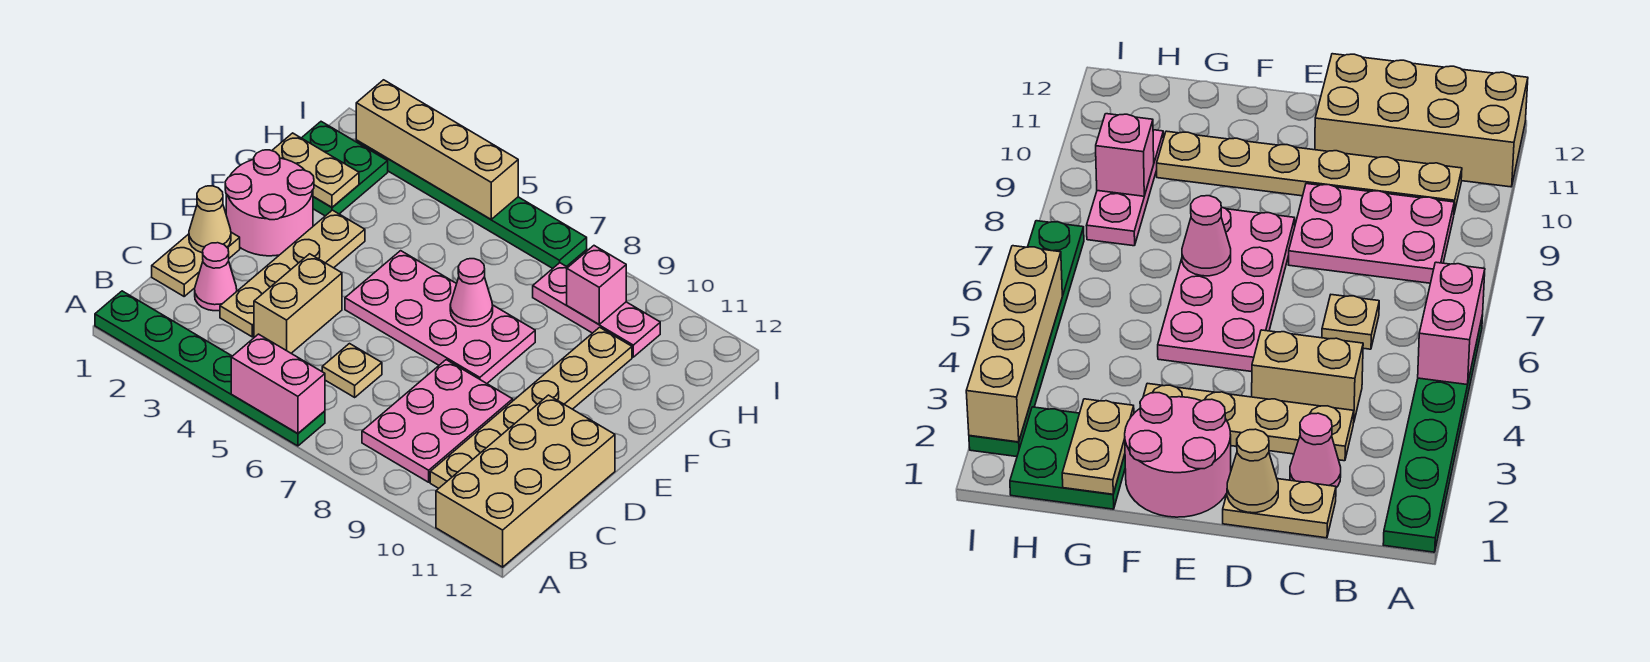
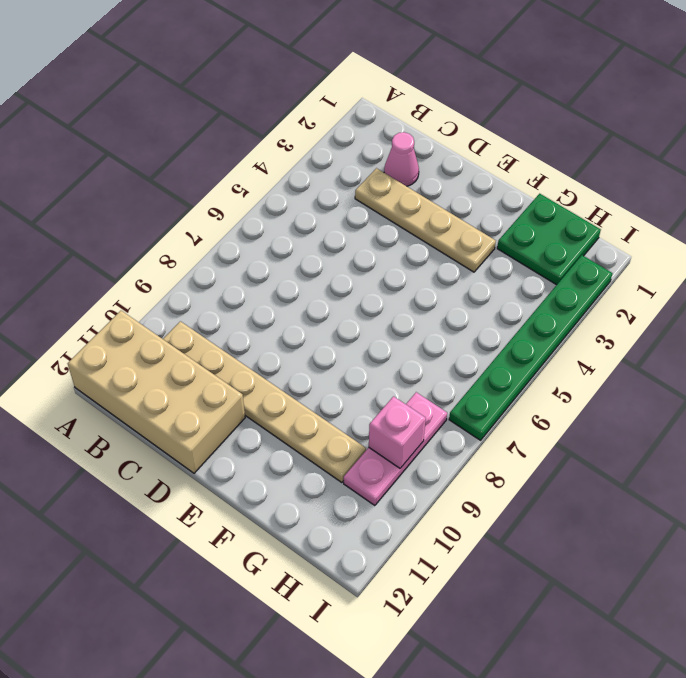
none -> green plate A1:A6 level 1
none -> pink plate B8:D9 level 1
none -> tan plate C1:D1 level 1

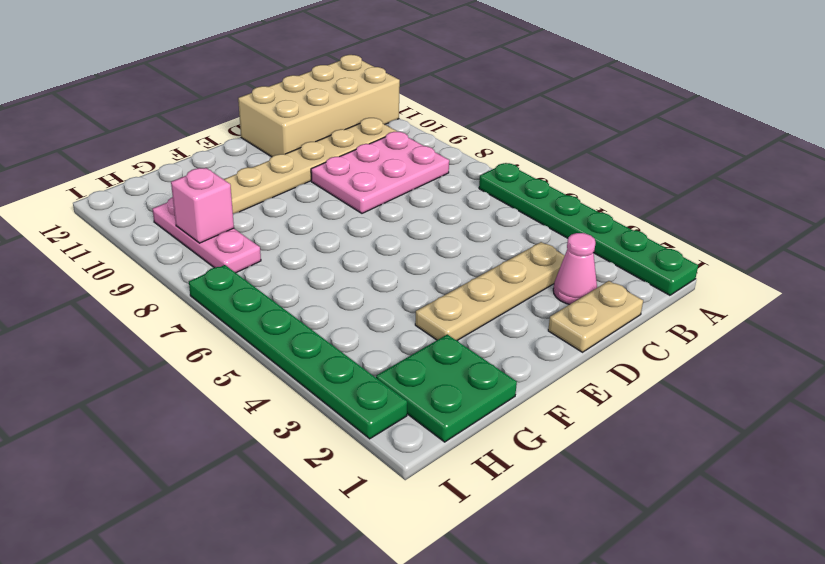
none -> tan brick C4:D4 level 1
none -> tan plate C6 level 1
none -> pink round brick E1:F2 level 1

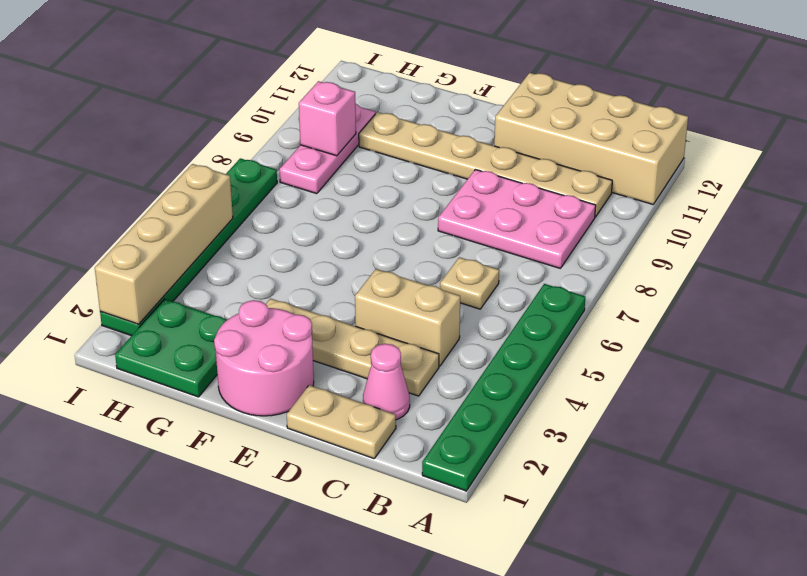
none -> pink plate E5:F8 level 1
none -> pink brick A5:A6 level 2
none -> tan cone D1 level 2

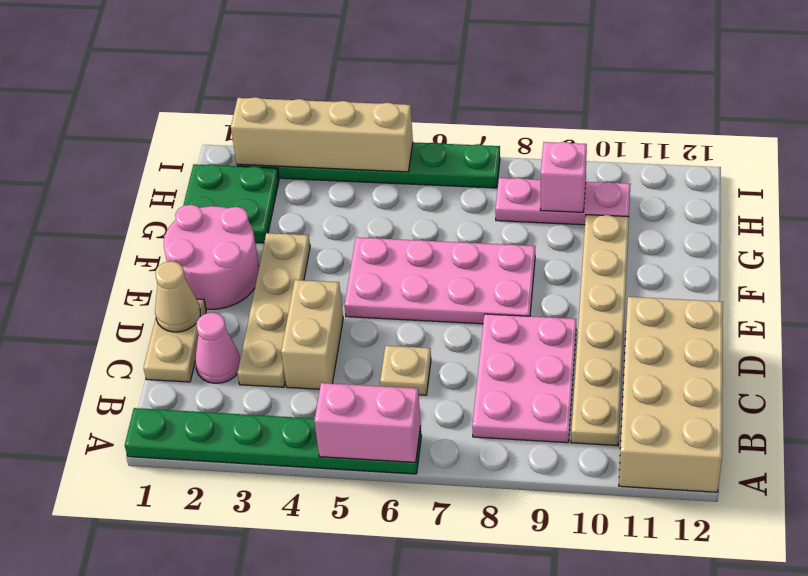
none -> pink cone F7 level 2
none -> tan plate G1:G2 level 2

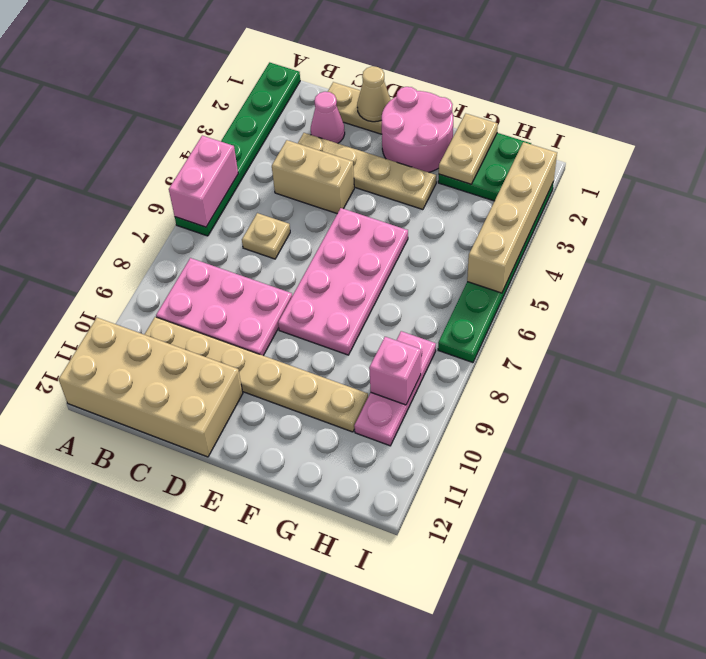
none -> pink cone F7 level 2

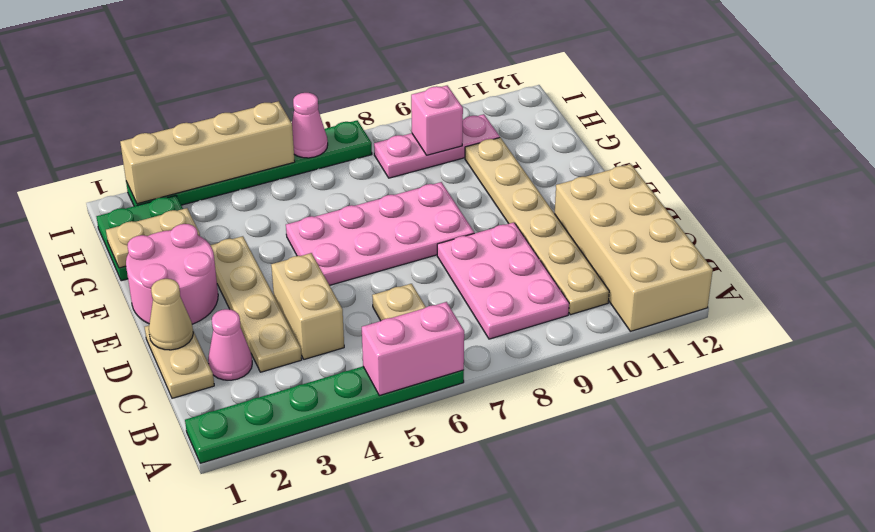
pink cone I6 level 2 -> pink cone F7 level 2

